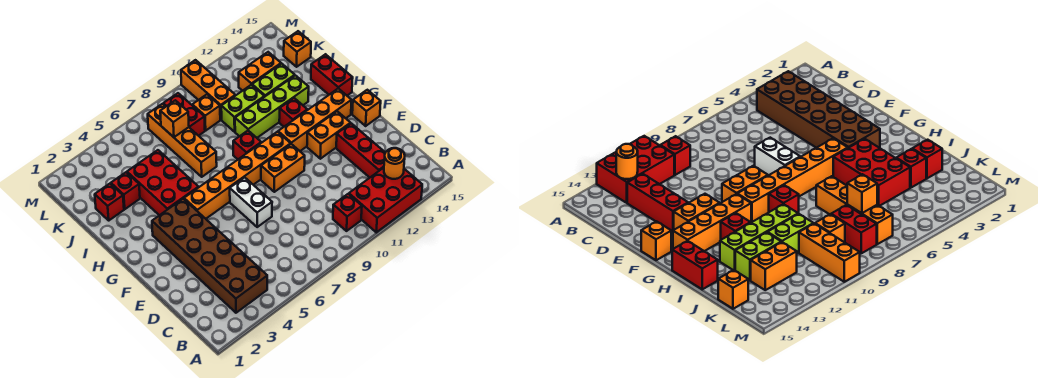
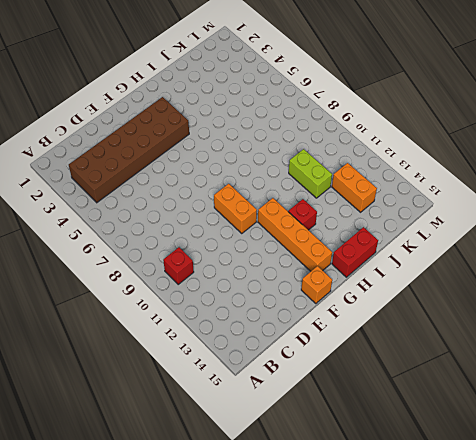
none -> red brick A11:B13 level 1
none -> red brick C13:E13 level 1
none -> white brick E7:F7 level 1

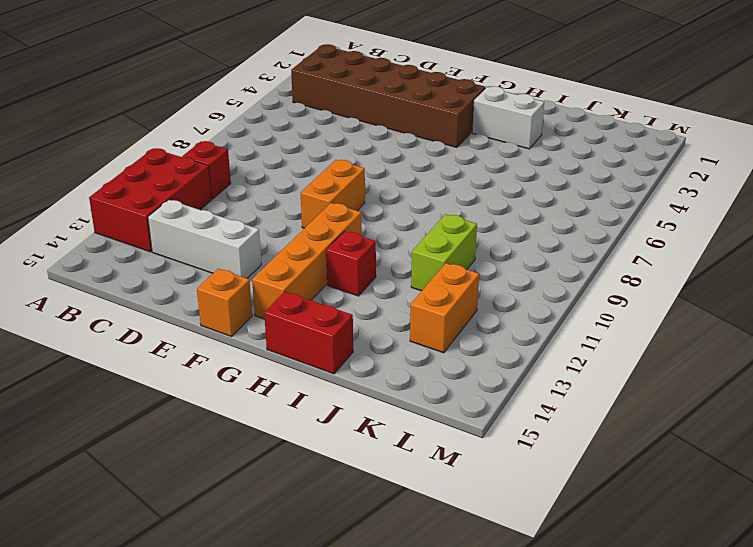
white brick C13:E13 level 1 -> red brick C13:E13 level 1
white brick H3:I3 level 1 -> white brick E7:F7 level 1
none -> orange brick F12:F13 level 1
none -> orange brick G5:G10 level 1
none -> red brick H4:J5 level 1

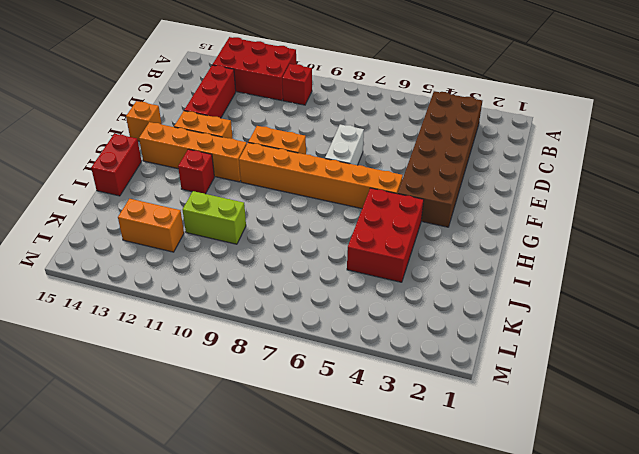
none -> red brick H9 level 1
none -> orange brick I7:L7 level 1
none -> lime brick I10:I13 level 1

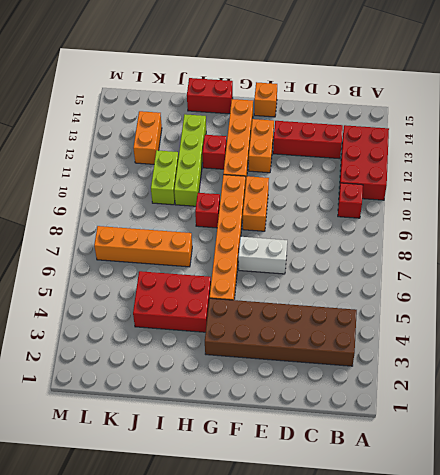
none -> red brick J2 level 1
none -> red brick J3 level 1
none -> lime brick J12:J13 level 1

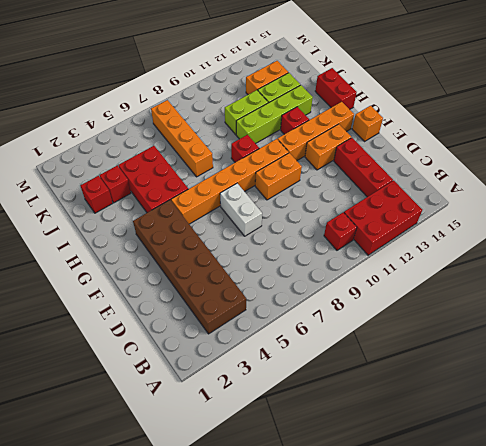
none -> red brick K8:L8 level 1
none -> orange brick K9 level 1
none -> orange brick K10:M10 level 1

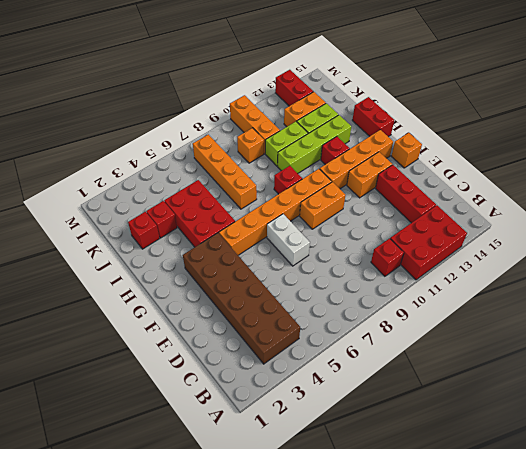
red brick L13:M13 level 1 -> red brick K8:L8 level 1
none -> orange brick K15 level 1
none -> orange round brick B13 level 2
none -> orange brick K7 level 2

